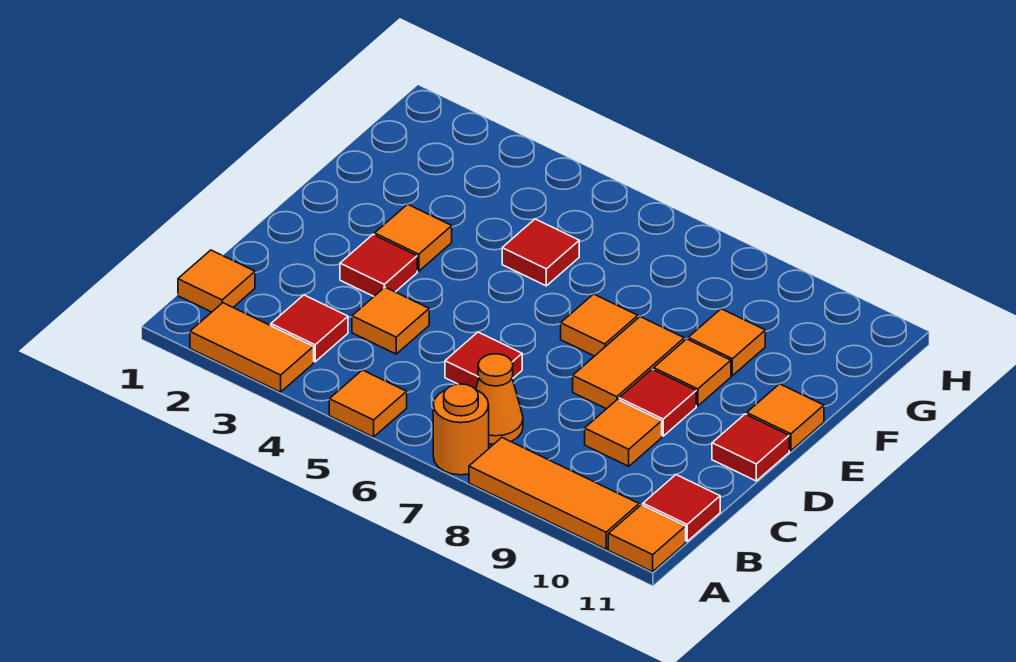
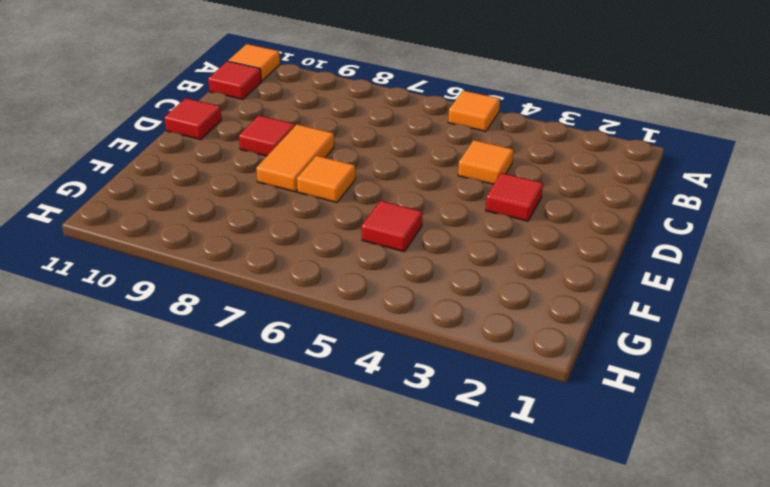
none -> orange tile A2:A3 level 1
none -> orange round brick A7 level 1
none -> orange tile A8:A10 level 1

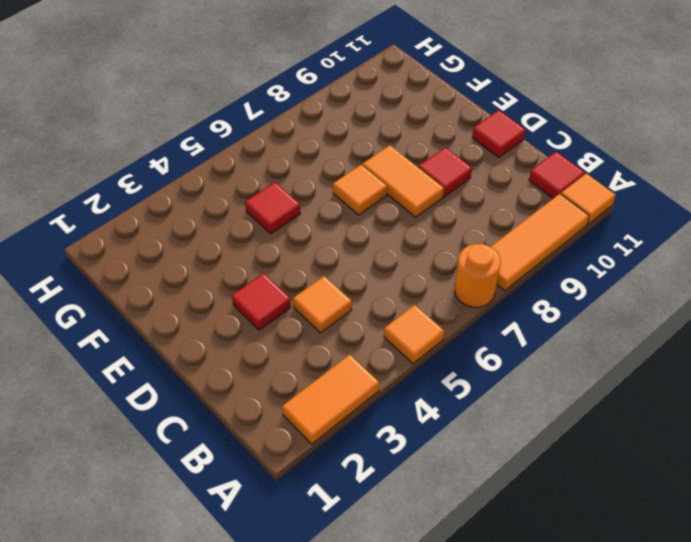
none -> orange tile B1 level 1
none -> red tile B3 level 1
none -> orange cone B7 level 1

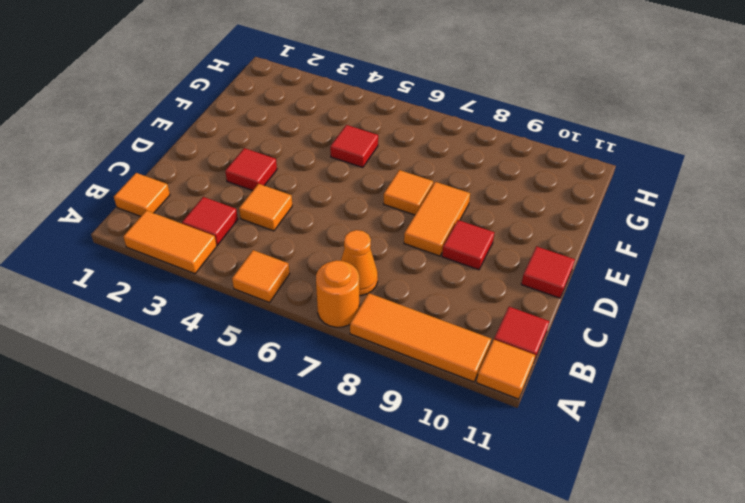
none -> red tile C6 level 1
none -> orange tile C9 level 1
none -> orange tile E3 level 1

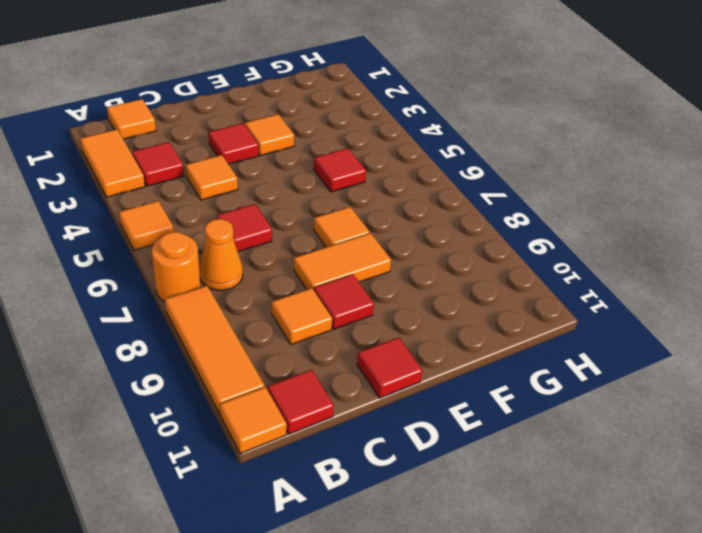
none -> orange tile E9 level 1
none -> orange tile E11 level 1
none -> orange tile F9 level 1

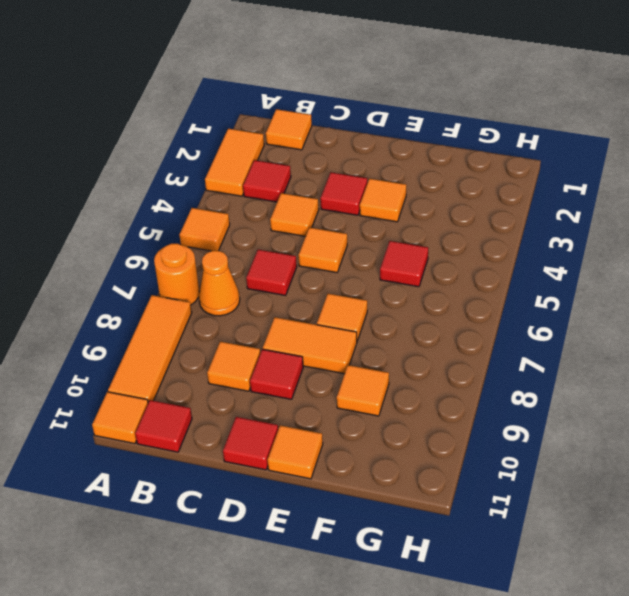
orange tile D5 level 1 -> orange tile E9 level 1

